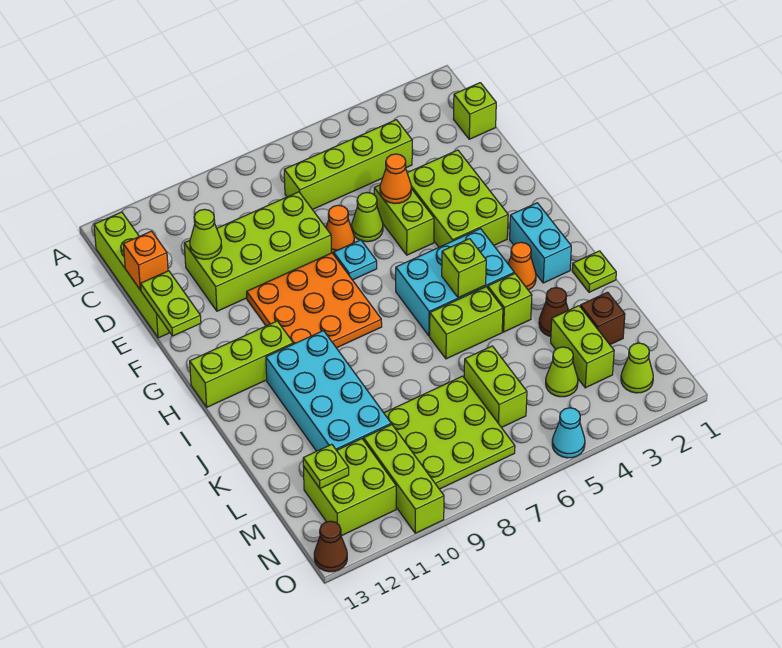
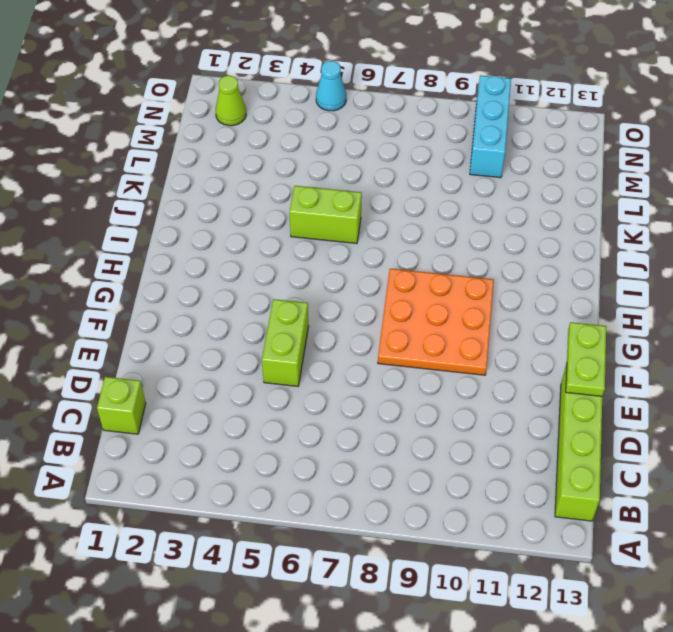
cyan brick M10:O10 level 1 -> lime brick M10:O10 level 1
none -> lime brick C4:C7 level 1
none -> lime brick D8:E11 level 1
none -> lime brick E3:G4 level 1
none -> lime cone E6 level 1

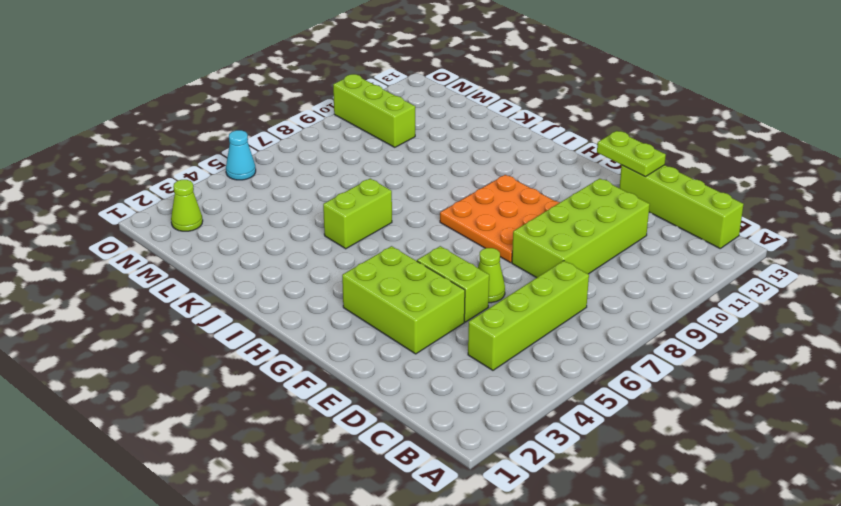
none -> lime brick C1 level 1
none -> orange cone E7 level 1
none -> cyan plate F7 level 1
none -> cyan brick H2:I2 level 1

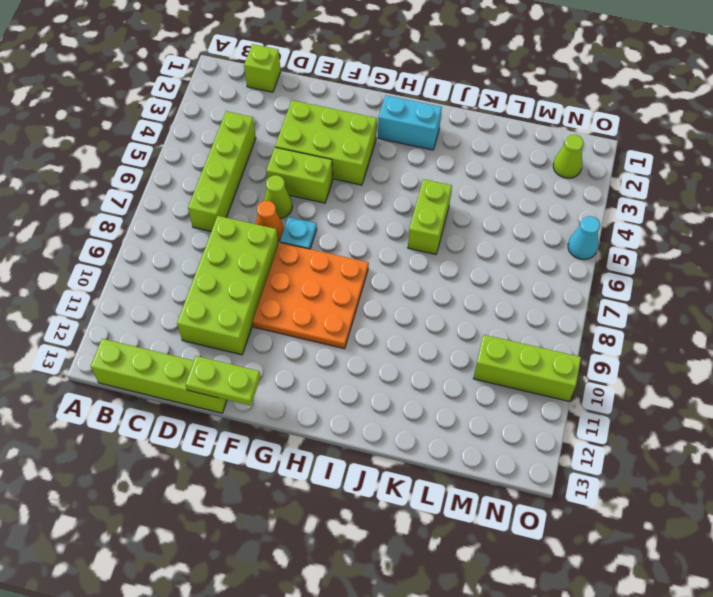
none -> cyan brick H4:I6 level 1
none -> lime brick H11:H13 level 1
none -> orange cone I3 level 1
none -> cyan brick I10:L11 level 1

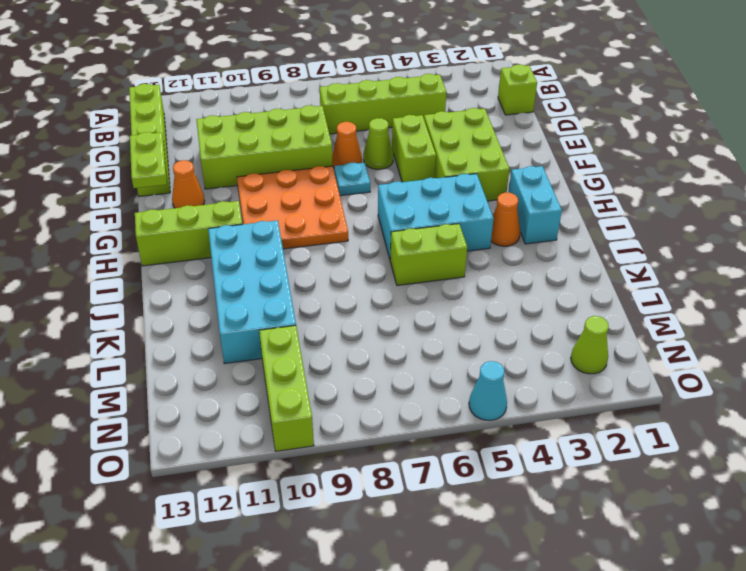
orange cone F12 level 1 -> orange cone E5 level 2
none -> lime plate J1 level 1
none -> lime brick J4 level 1
none -> brown cone K3 level 1
none -> brown brick L2 level 1

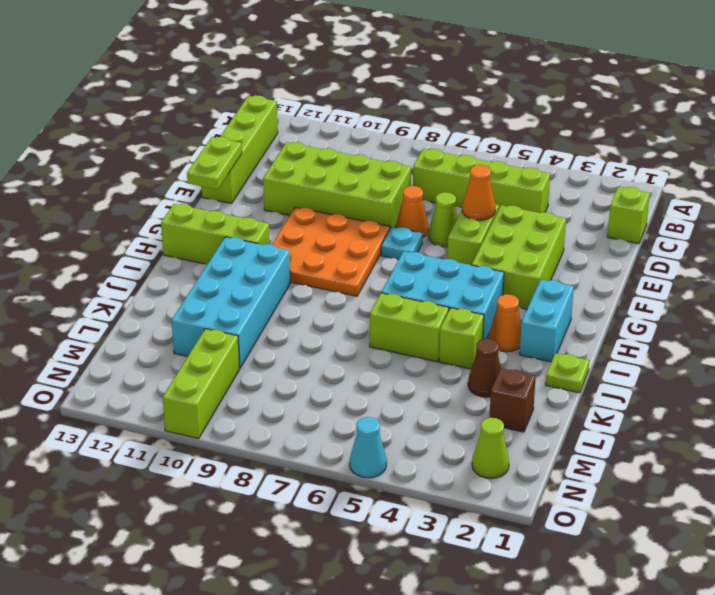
none -> lime brick L3:M3 level 1
none -> lime brick L6:M6 level 1
none -> lime plate L7:N9 level 1
none -> lime cone M4 level 1

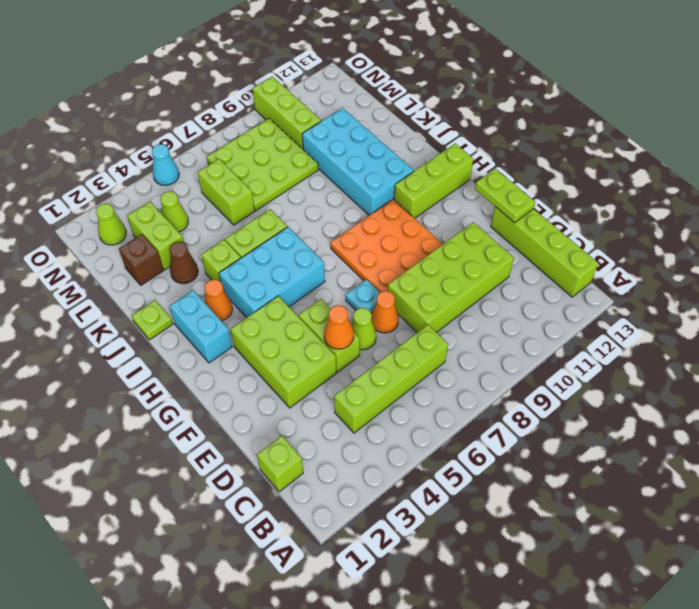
none -> lime brick M11:N12 level 1
none -> brown cone O13 level 1
none -> lime cone D11 level 2
none -> orange brick D13 level 2

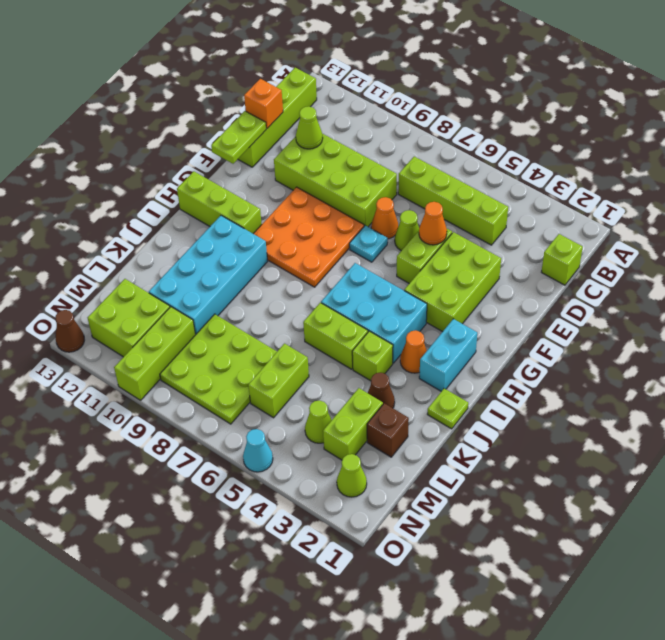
none -> lime brick I5 level 2
none -> lime plate M12 level 2

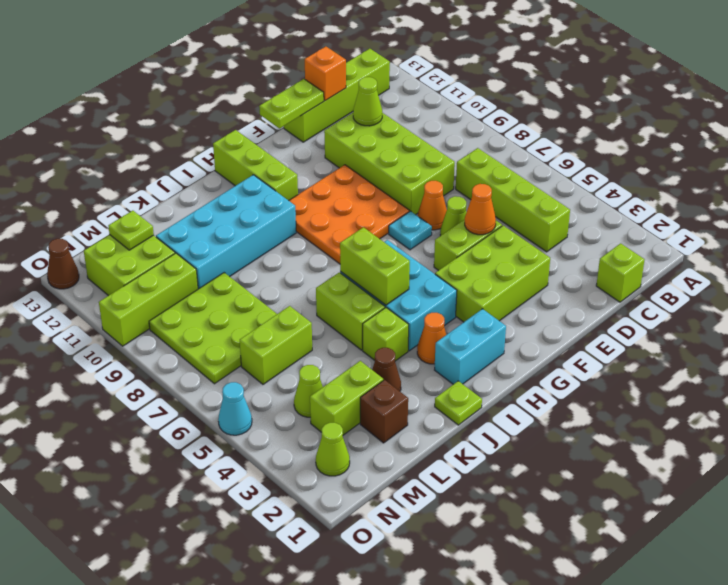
lime brick I5:I6 level 2 -> lime brick I5 level 2

